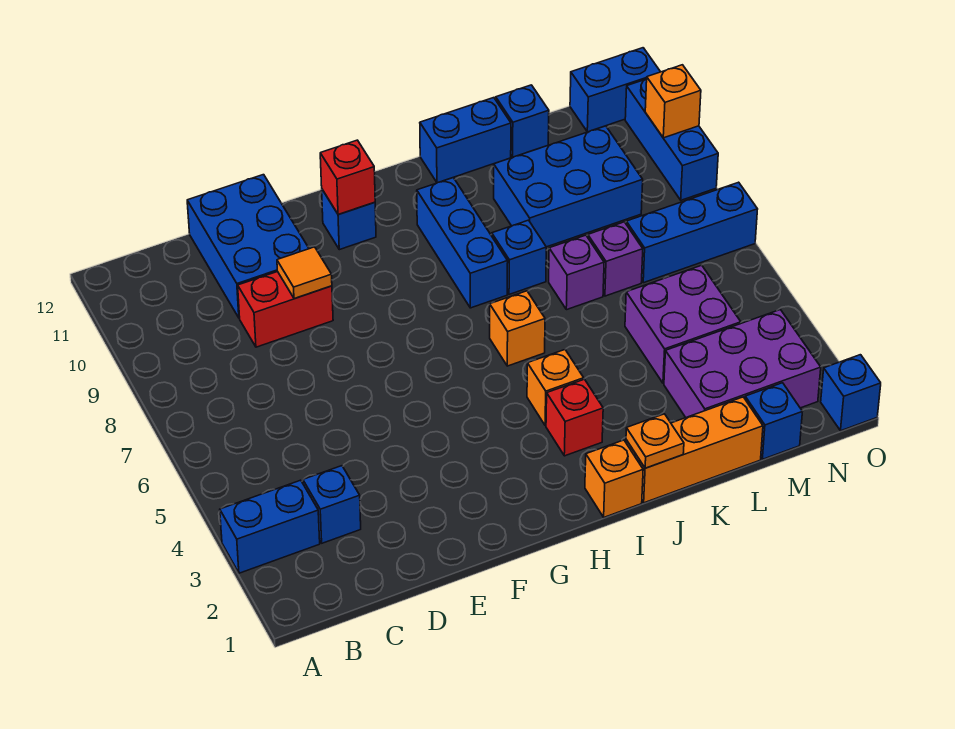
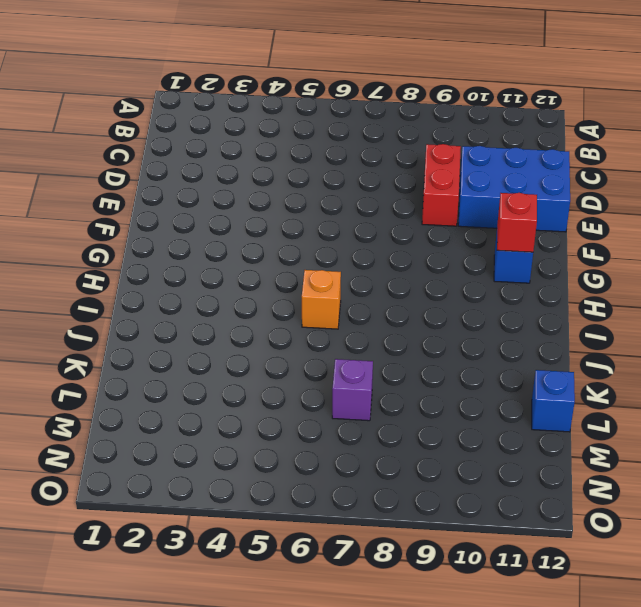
none -> blue brick A3:B3 level 1
none -> blue brick C3 level 1
none -> orange brick I1 level 1

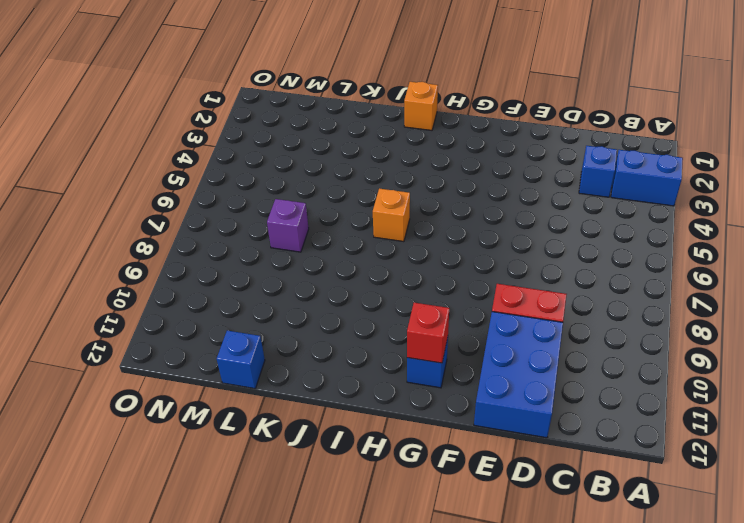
none -> red brick I3 level 1
none -> orange brick I4 level 1
none -> blue brick I8:I10 level 1

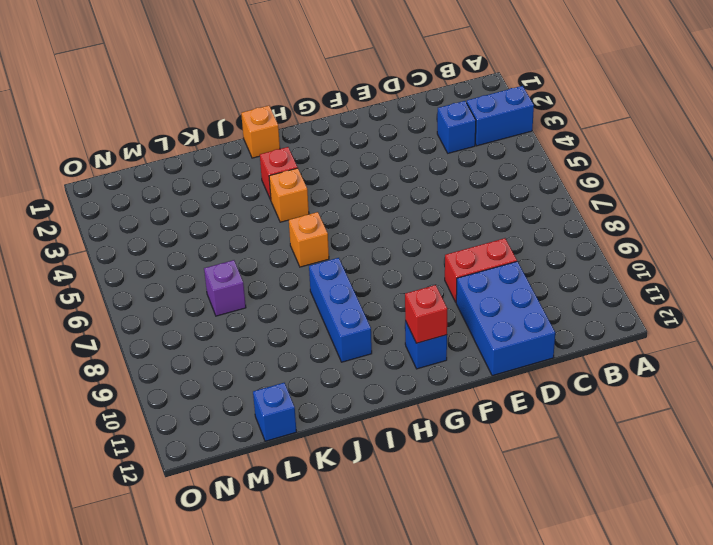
none -> orange brick J1:L1 level 1
none -> blue brick J8 level 1
none -> blue brick J12:K12 level 1

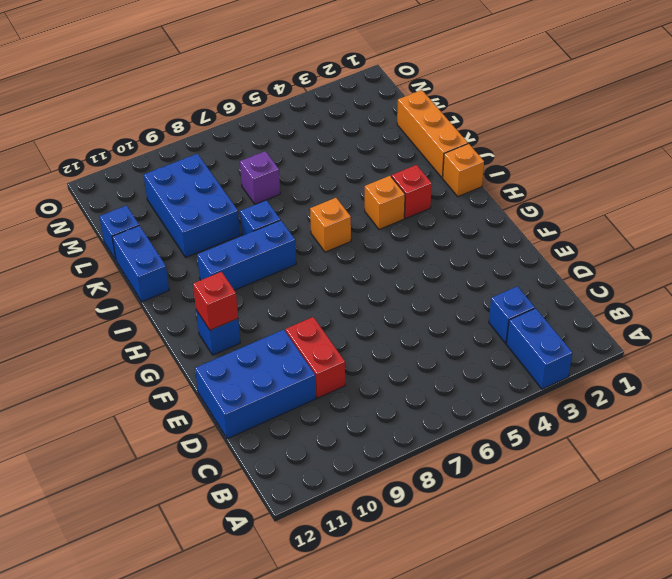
none -> purple brick K7 level 1
none -> purple brick L2:N3 level 1
none -> purple brick L4:M5 level 1

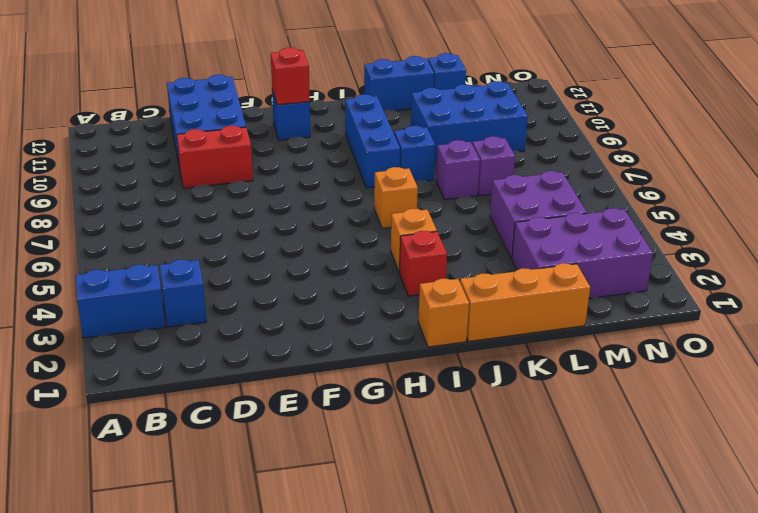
none -> blue brick M1 level 1
none -> blue brick M7:O7 level 1
none -> blue brick N12:O12 level 1

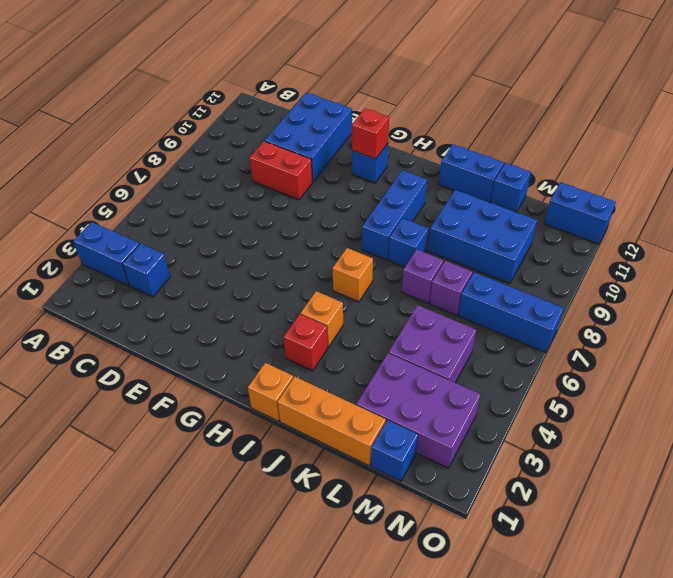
none -> blue brick O1 level 1
none -> blue brick O9:O11 level 1
none -> orange tile E9 level 2

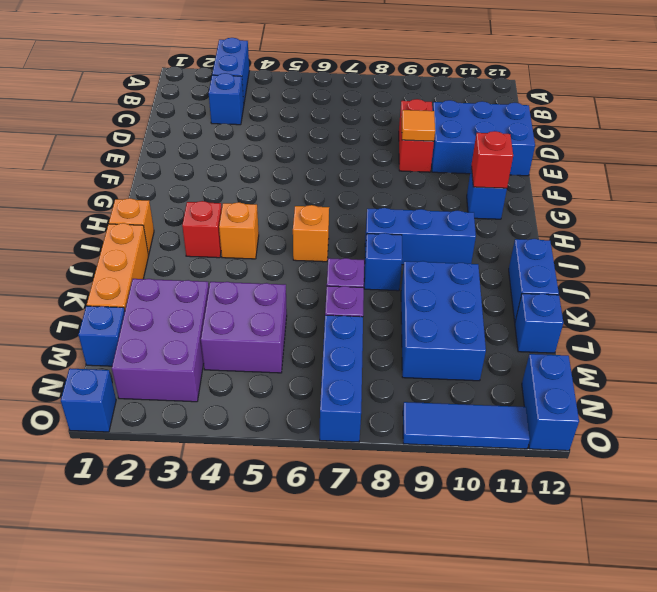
blue tile O9:O11 level 1 -> blue brick O9:O11 level 1
none -> orange plate J1 level 2
none -> orange brick O10 level 2

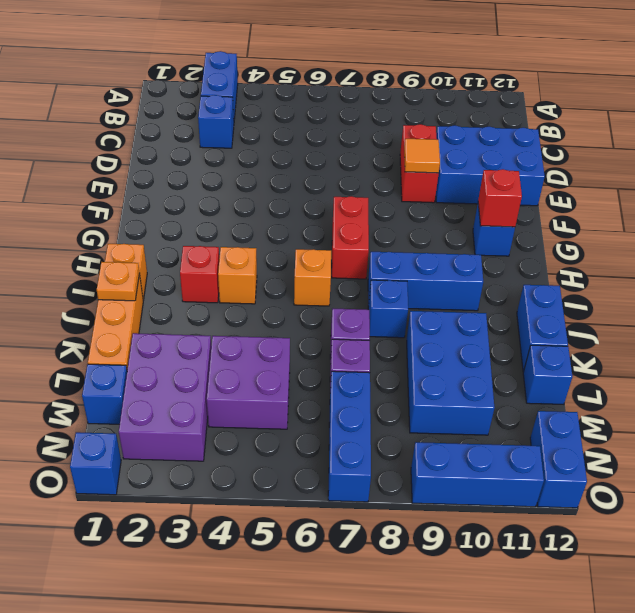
red brick G7:H7 level 1 -> none
none -> orange brick O10 level 2

